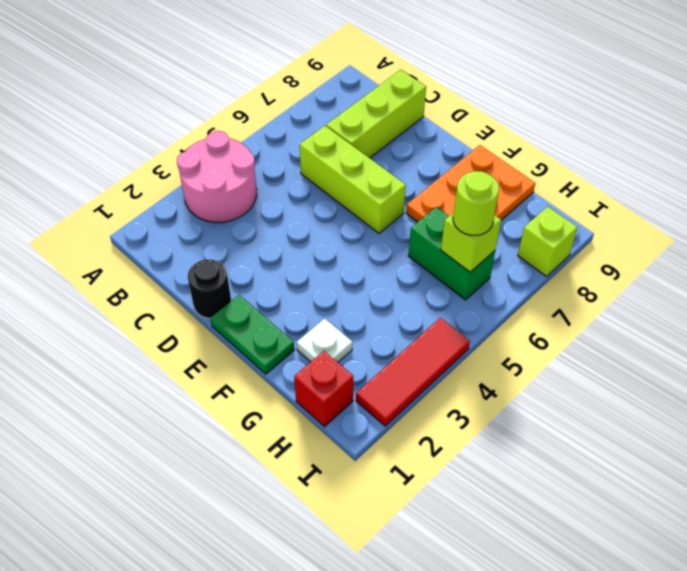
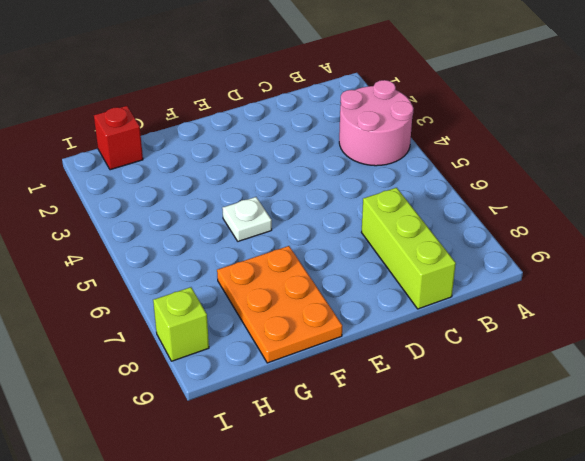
white plate F5 level 1 -> white plate G2 level 1
none -> lime brick C6:E6 level 1
none -> black round brick D1 level 1
none -> green plate E1:F1 level 1

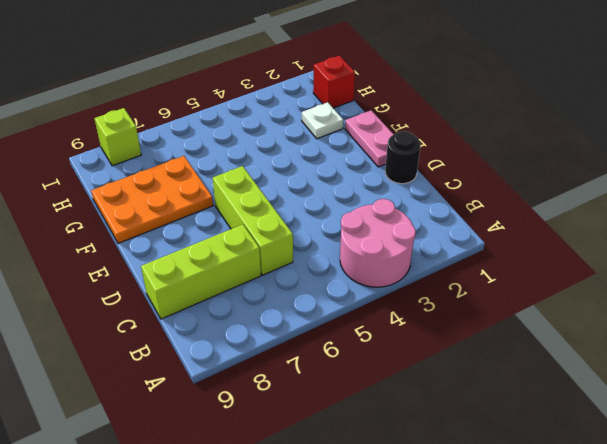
pink plate E1:F1 level 1 -> green plate E1:F1 level 1
none -> green brick G6:H6 level 1
none -> red tile I2:I4 level 1
none -> lime brick H6 level 2

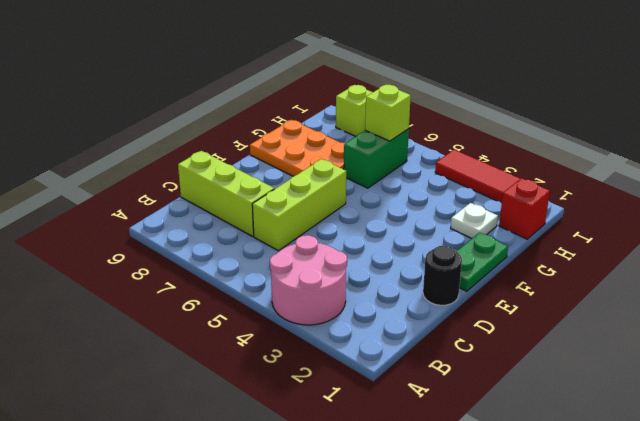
none -> lime round brick H6 level 3

